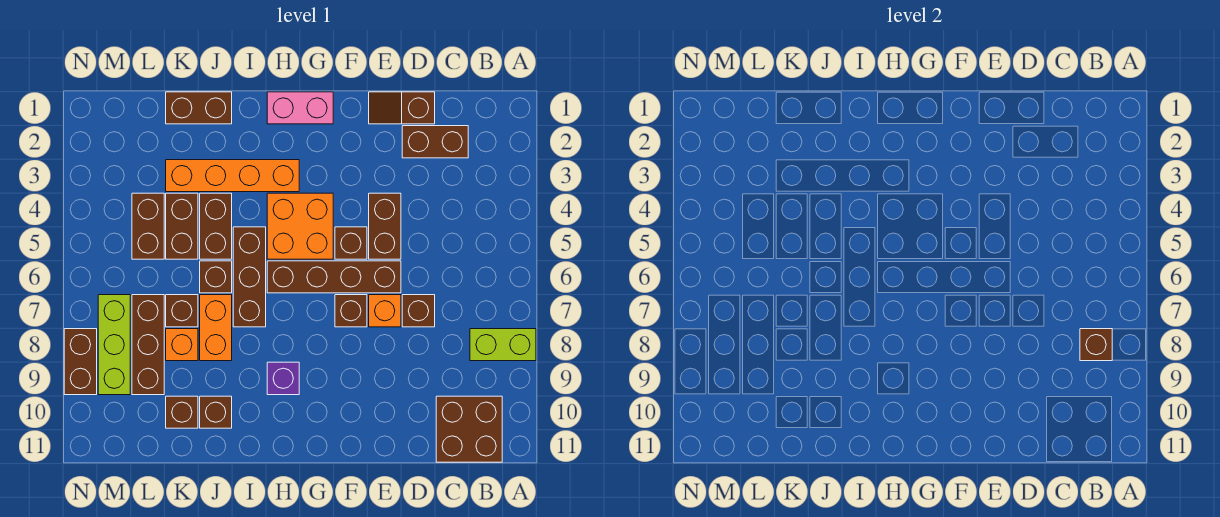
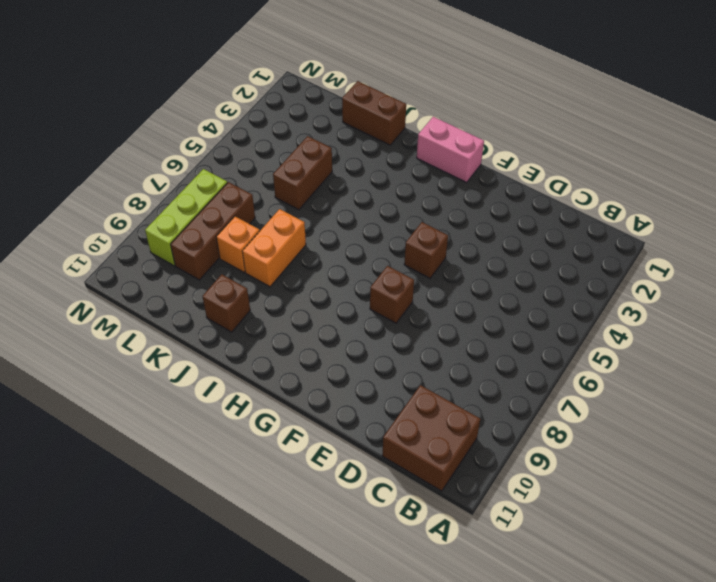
none -> lime brick A8:B8 level 1
none -> brown brick C2:D2 level 1
none -> brown slope D1:E1 level 1 top D

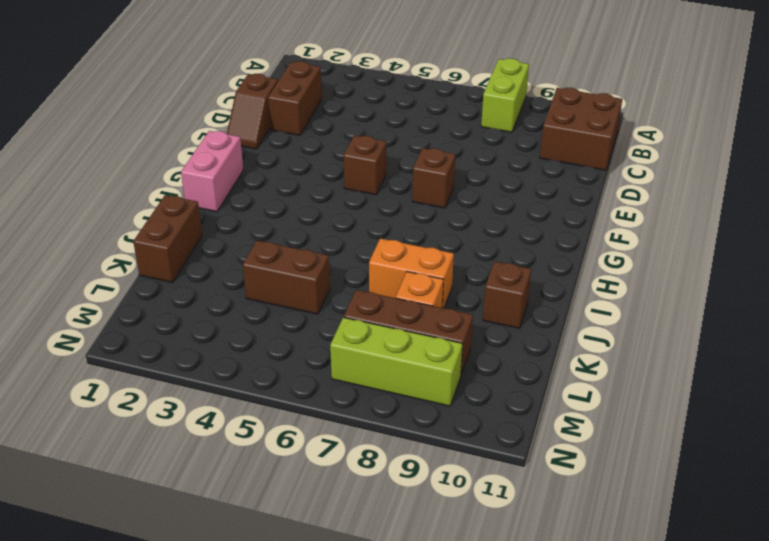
none -> brown brick D7 level 1
none -> brown brick E4:E5 level 1
none -> brown brick E6:H6 level 1

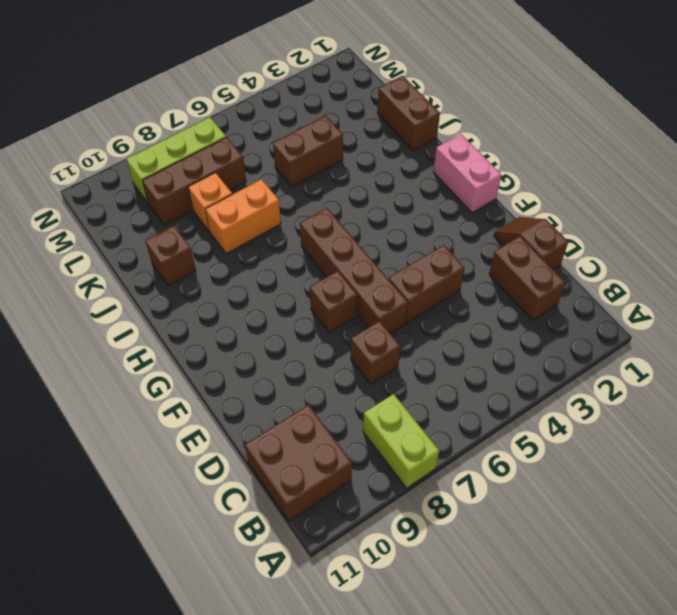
none -> orange brick E7 level 1
none -> brown brick F5 level 1
none -> orange brick G4:H5 level 1

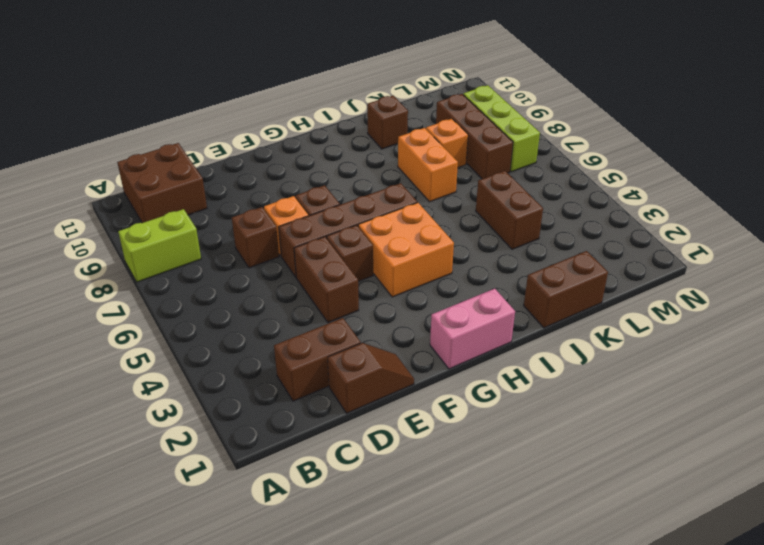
none -> orange brick H3:K3 level 1
none -> purple brick H9 level 1
none -> brown brick I5:I7 level 1

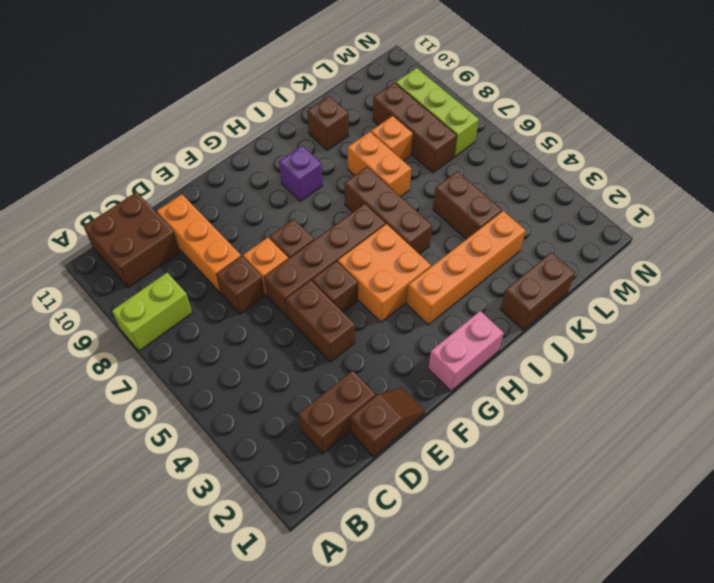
orange brick D8:D10 level 1 -> none
none -> brown brick J4:J5 level 1
none -> brown brick J6 level 1
none -> brown brick K7 level 1

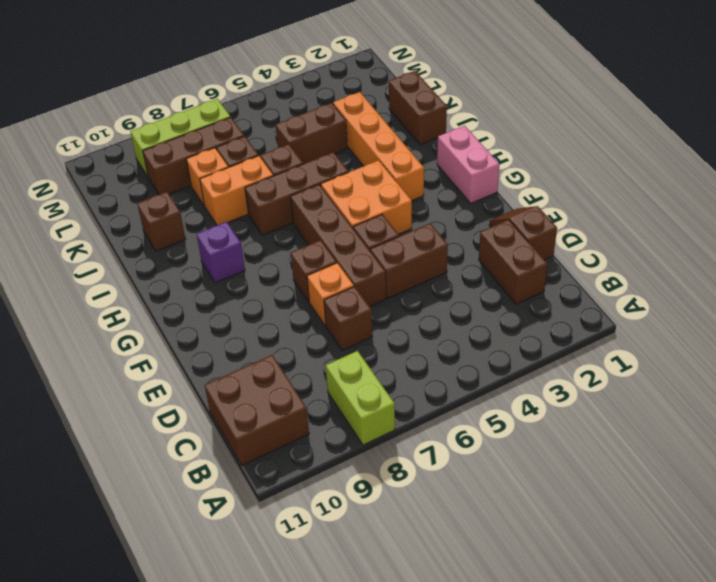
none -> brown brick J4:J5 level 1
none -> brown brick K10 level 1
none -> brown brick L4:L5 level 1

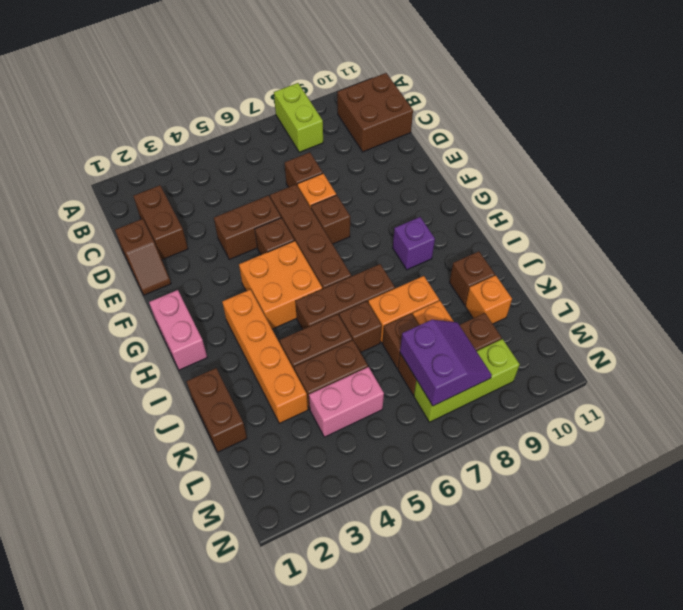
orange brick K10 level 1 -> brown brick K10 level 1
pink brick L4:L5 level 1 -> brown brick L4:L5 level 1
purple slope L7:M8 level 2 top 7 -> none
none -> brown brick N8:N9 level 1
none -> brown brick B8 level 2

